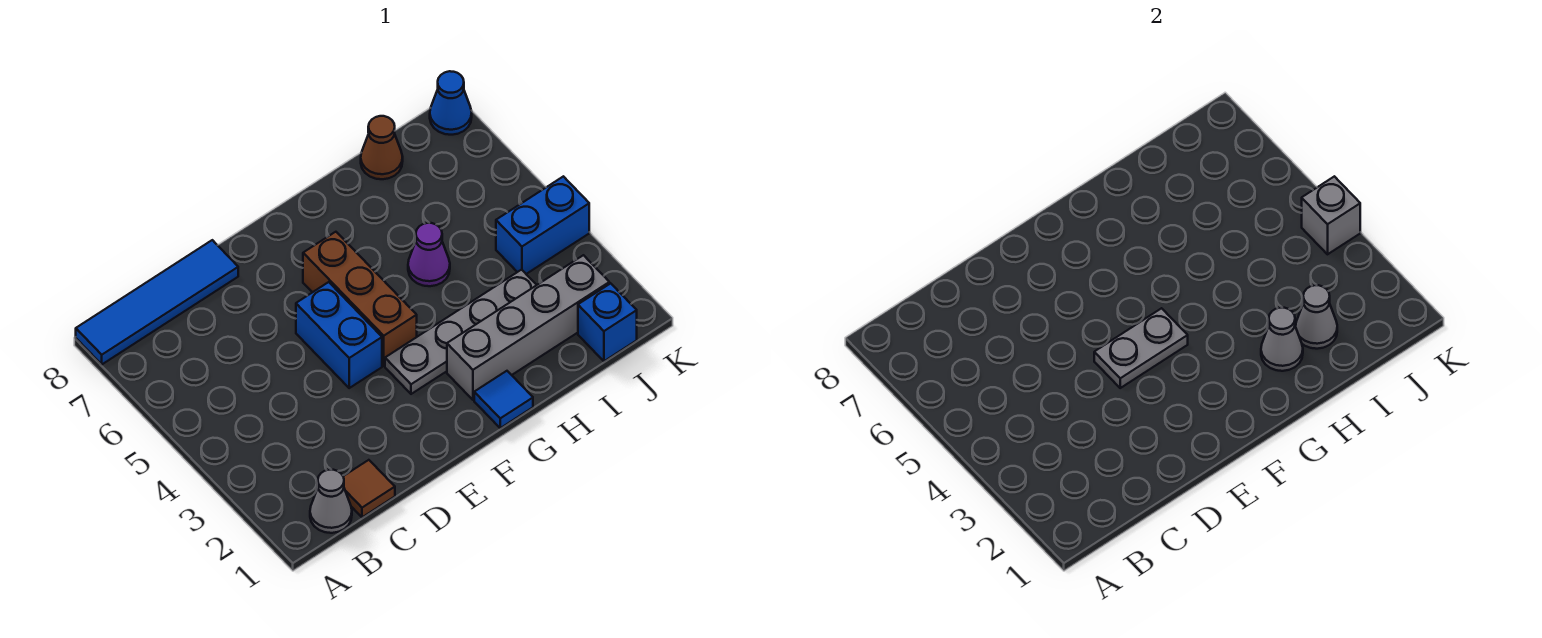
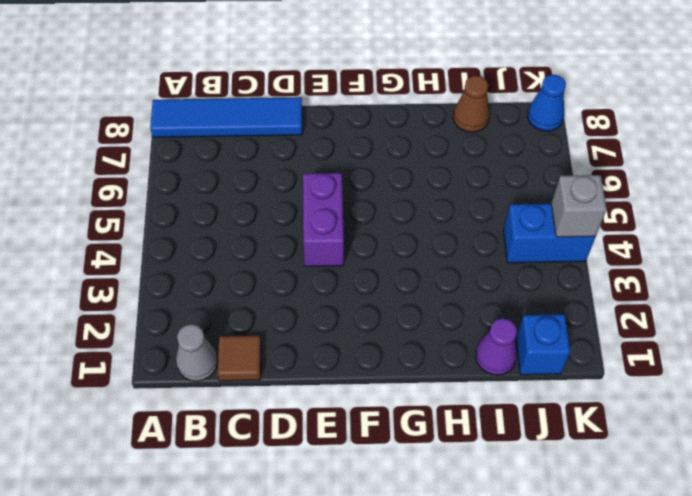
purple brick E4:E5 level 1 -> blue brick E4:E5 level 1
purple cone I1 level 1 -> purple cone H5 level 1
none -> grey plate F3:I3 level 1
none -> brown brick F4:F6 level 1
none -> blue tile G1 level 1

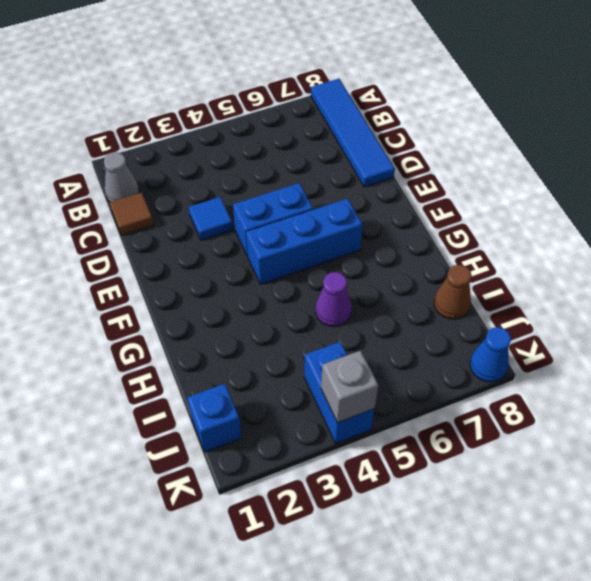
blue tile D3 level 1 -> blue tile G1 level 1
blue brick F4:F6 level 1 -> brown brick F4:F6 level 1
none -> grey plate F3:I3 level 1
none -> grey brick G2:J2 level 1
none -> grey plate E4:F4 level 2

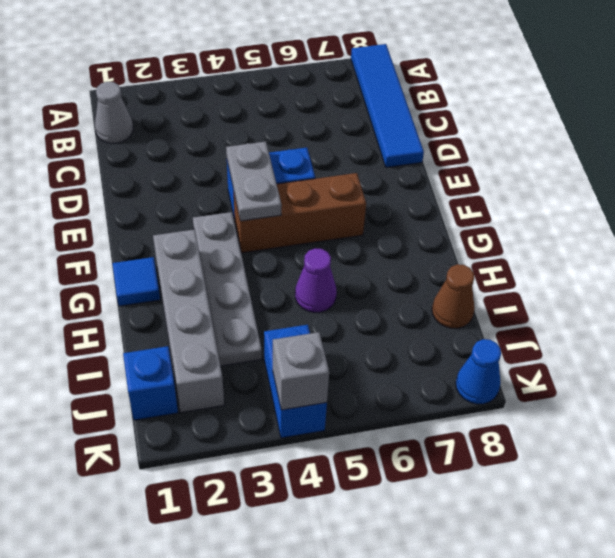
none -> brown tile C1 level 1
none -> grey cone H2 level 2
none -> grey cone I2 level 2

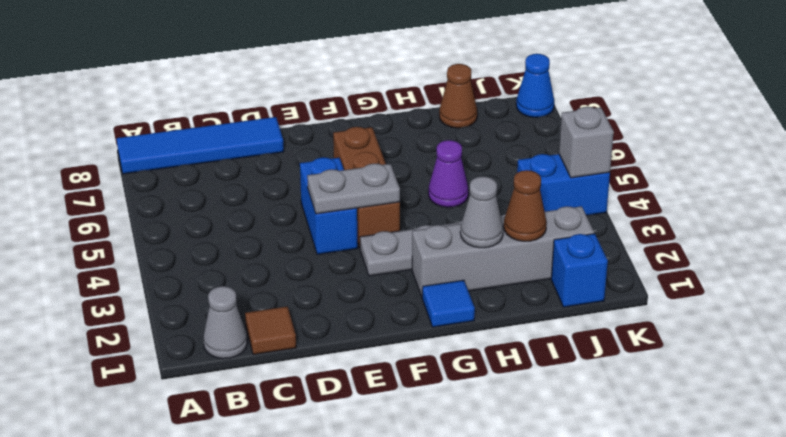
brown cone I2 level 2 -> grey cone I2 level 2

